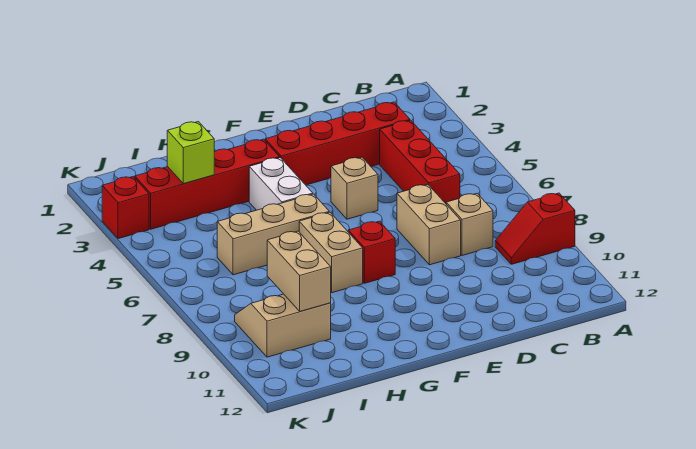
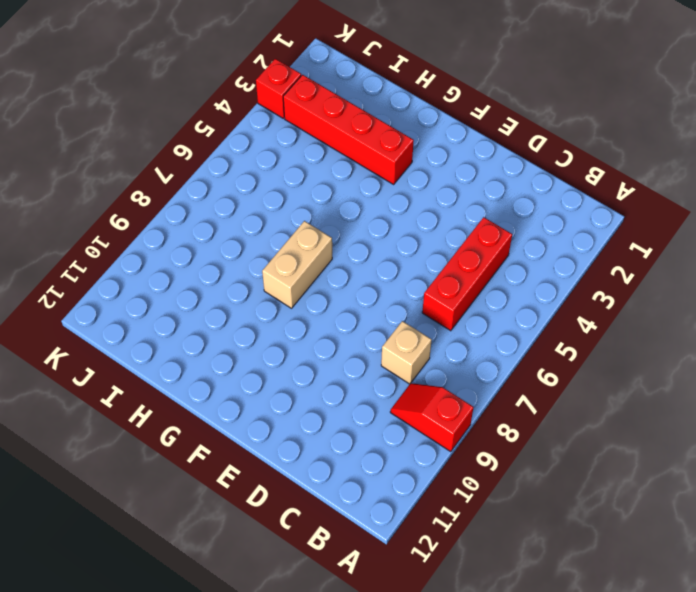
none -> red brick C3:F3 level 1
none -> tan brick D7:D8 level 1
none -> tan brick E5 level 1

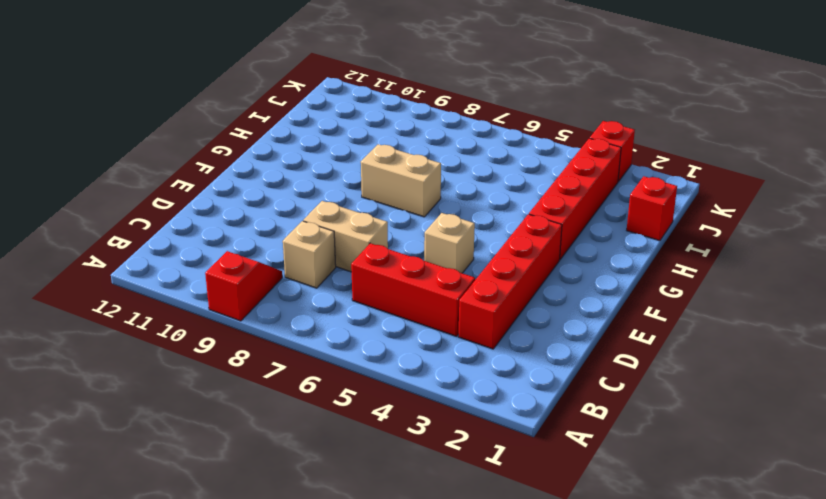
red brick I1 level 1 -> red brick F8 level 1
none -> white brick G4:G5 level 1
none -> tan brick G6:I6 level 1
none -> tan slope I9:J10 level 1 top 10

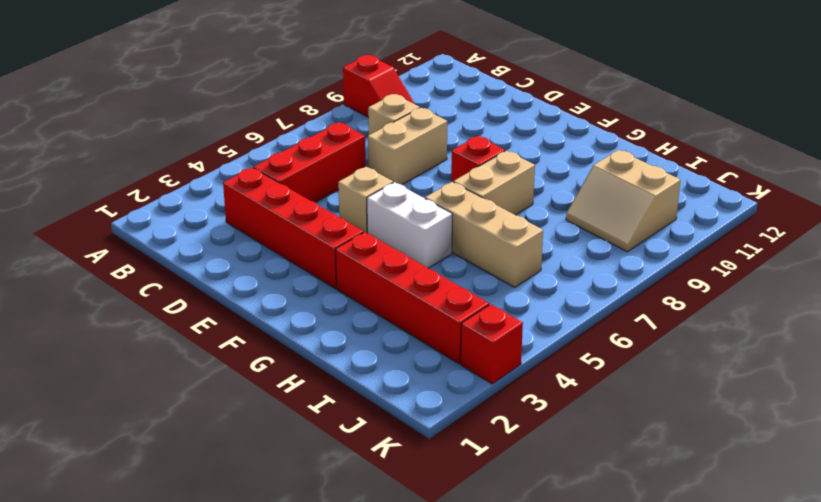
white brick F5:G5 level 1 -> white brick G4:G5 level 1
none -> lime brick I3 level 2
none -> tan brick I9:I10 level 2

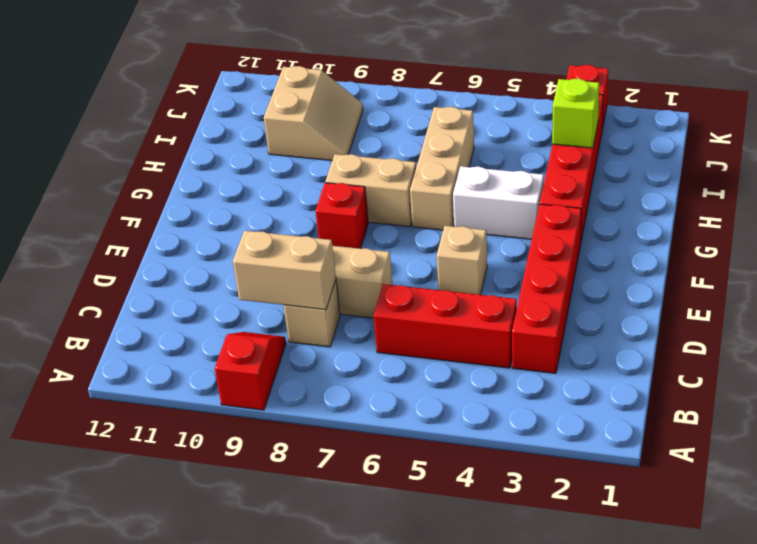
tan brick C8:C9 level 2 -> tan brick I9:I10 level 2

